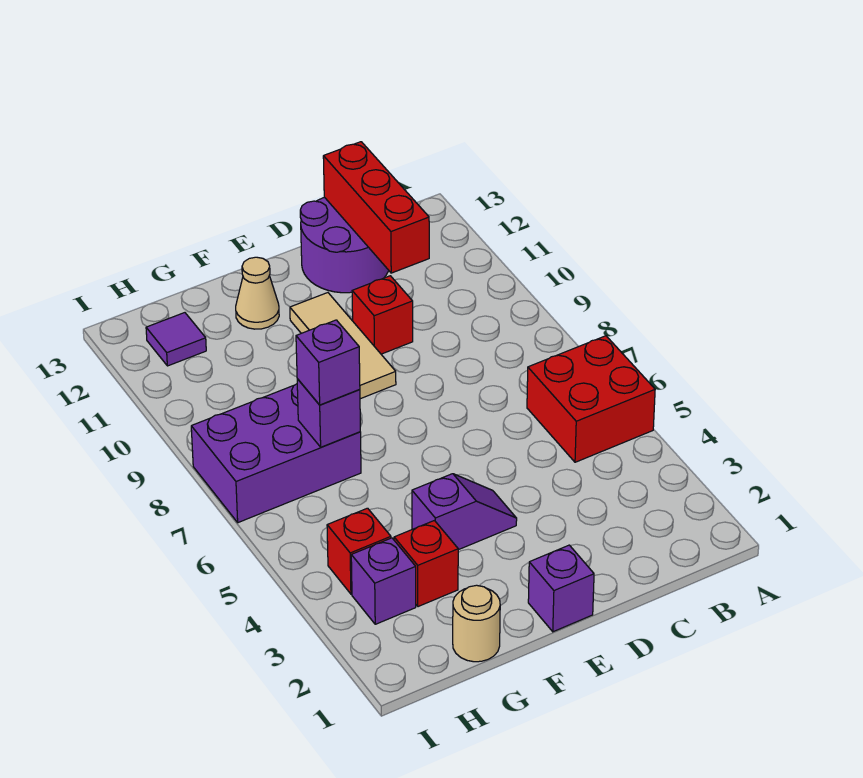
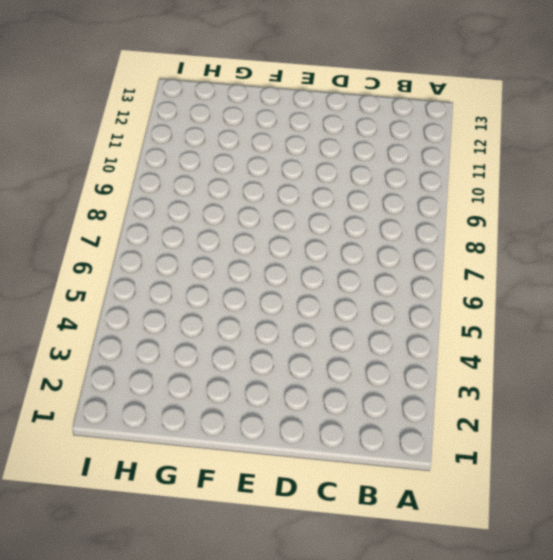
none -> red brick A5:B6 level 1
none -> purple round brick C12:D13 level 1
none -> red brick D10 level 1

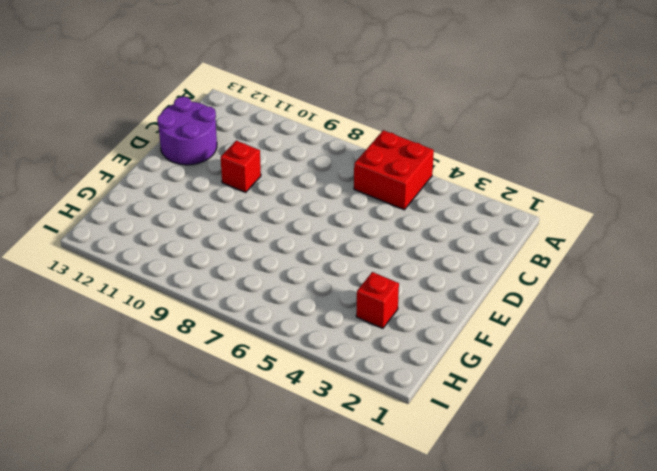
none -> purple brick E1 level 1
none -> purple slope E4:F4 level 1 top F
none -> tan tile E9:E11 level 1

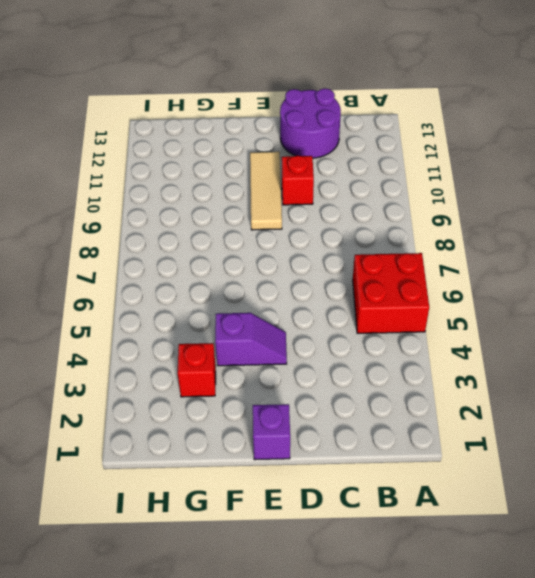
none -> tan cone F12 level 1
none -> tan round brick G1 level 1
none -> purple brick G7:I8 level 1

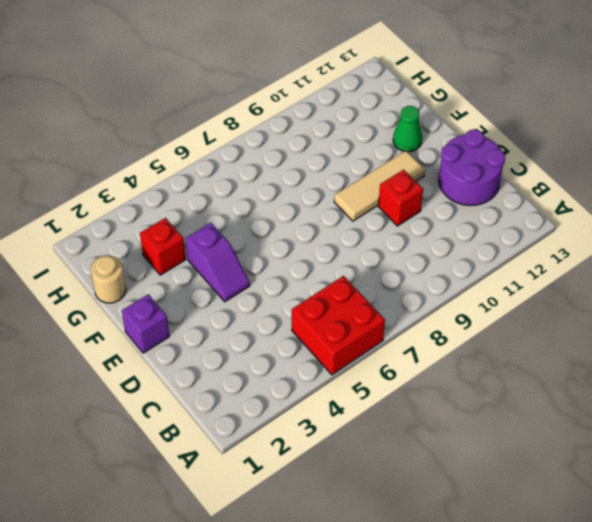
green cone F12 level 1 -> tan cone F12 level 1
none -> purple brick G7:I8 level 1
none -> purple brick H3 level 1
none -> red brick H4 level 1

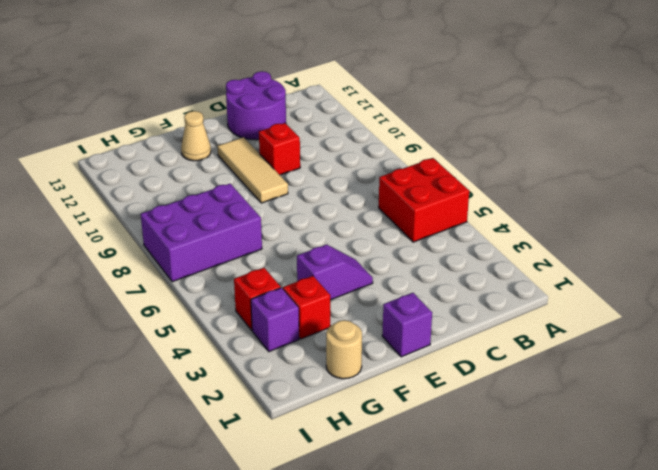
none -> purple tile H12 level 1
none -> red brick C11:C13 level 2
none -> purple brick G7 level 2

